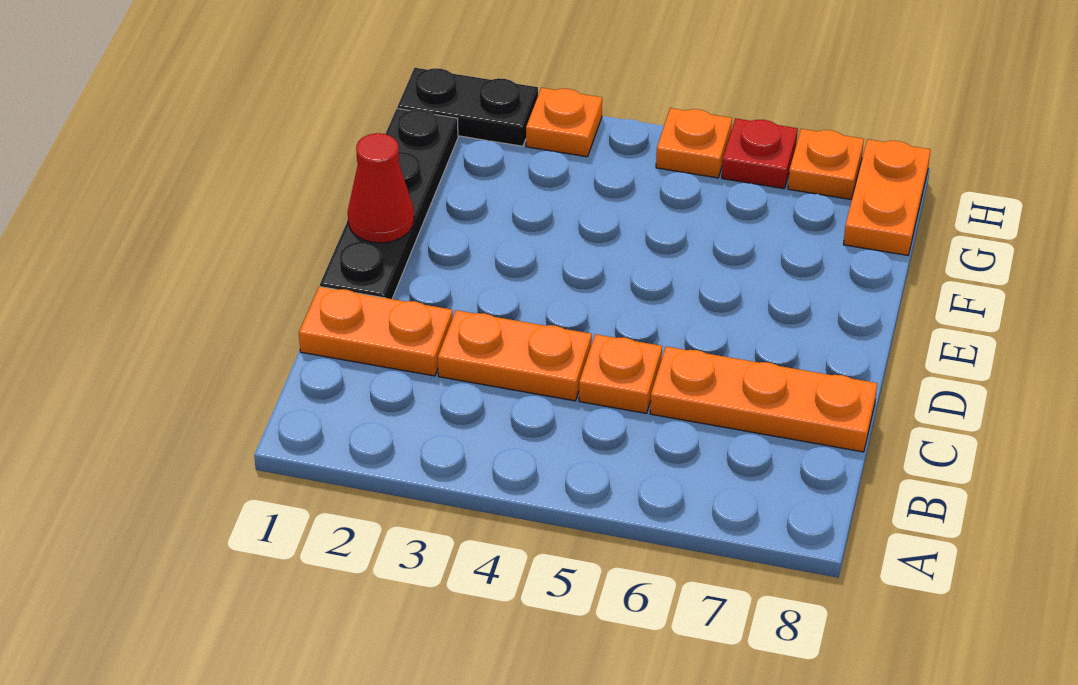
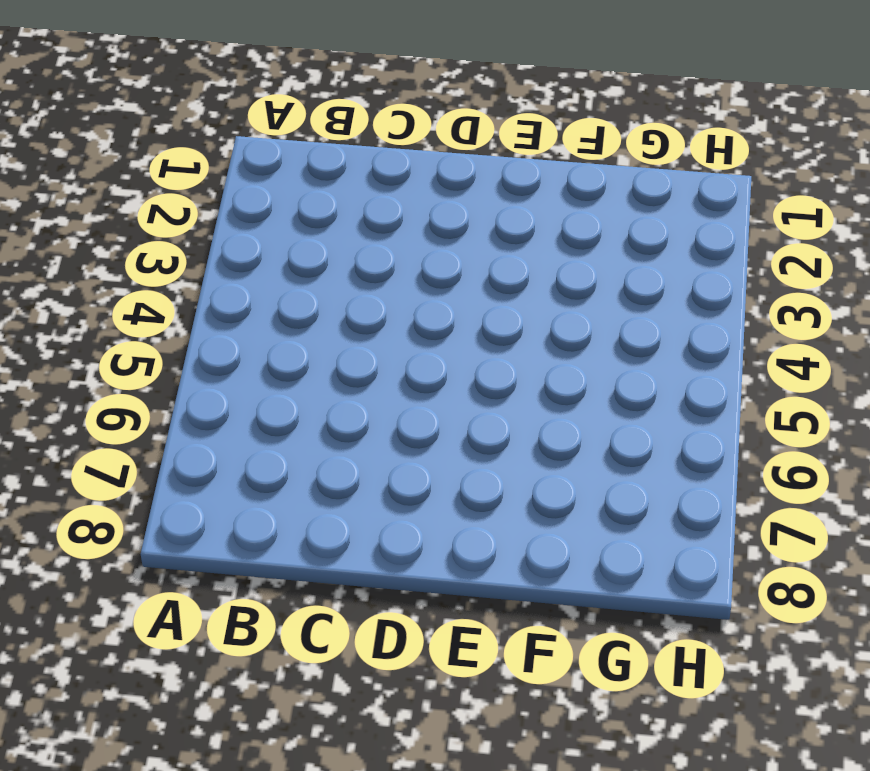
none -> orange plate C1:C2 level 1
none -> orange plate C3:C4 level 1
none -> orange plate C5 level 1

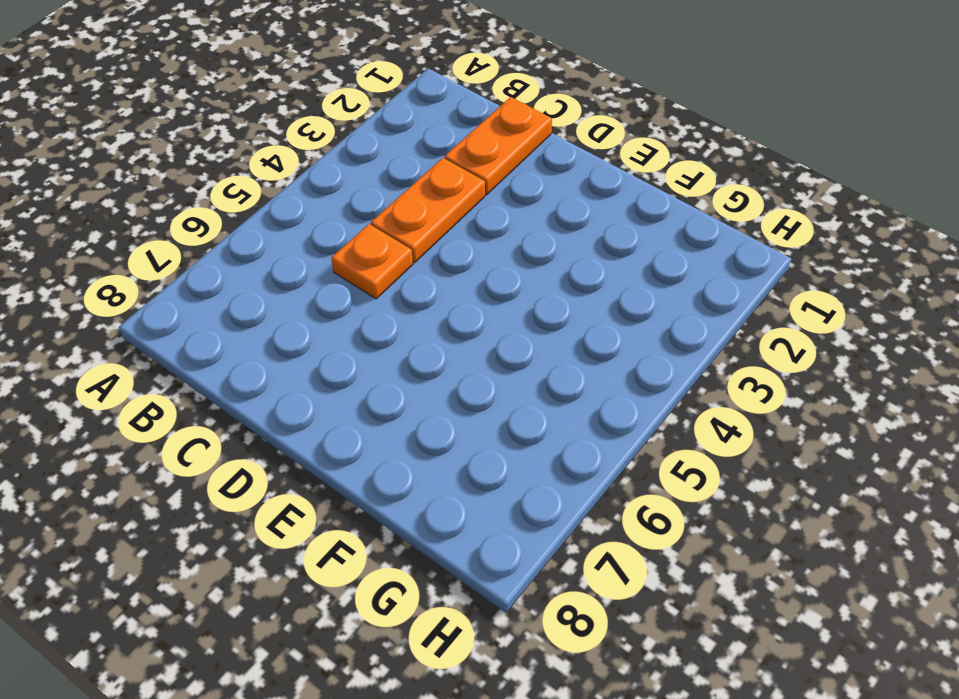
none -> orange plate C6:C8 level 1
none -> black plate D1:G1 level 1
none -> orange plate G8:H8 level 1

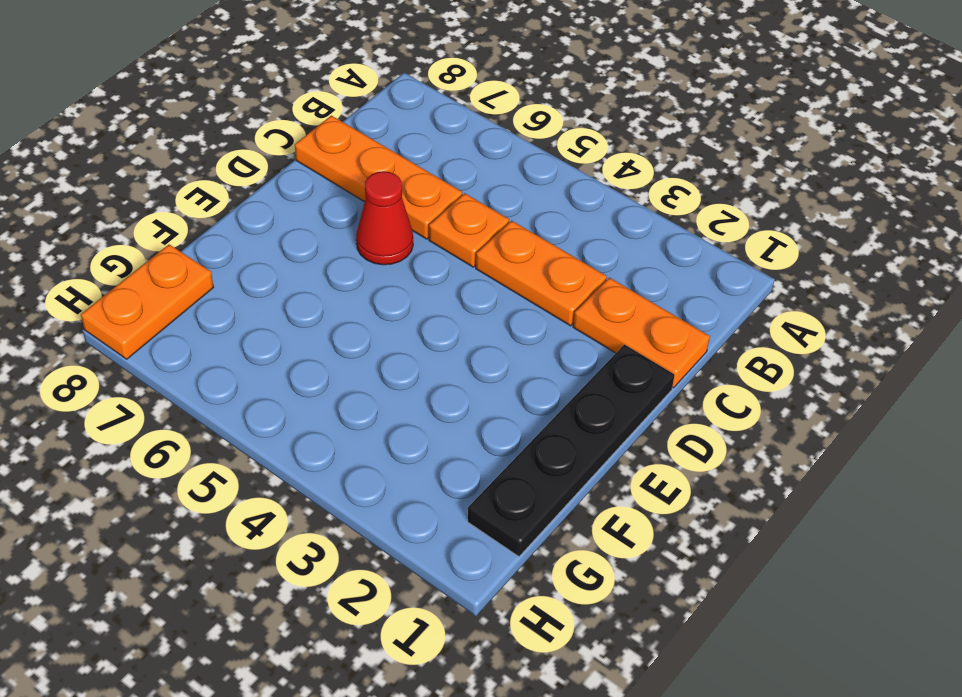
red cone D6 level 1 -> red cone E1 level 2
none -> black plate H1:H2 level 1
none -> orange plate H3 level 1
none -> orange plate H5 level 1

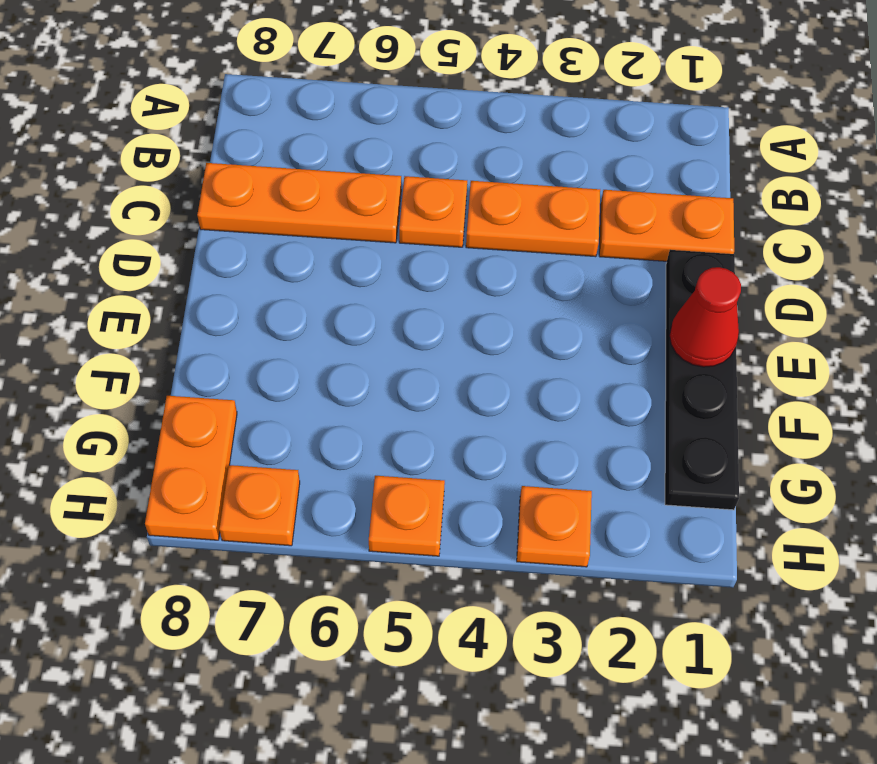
none -> black plate H1:H2 level 1
none -> red plate H6 level 1

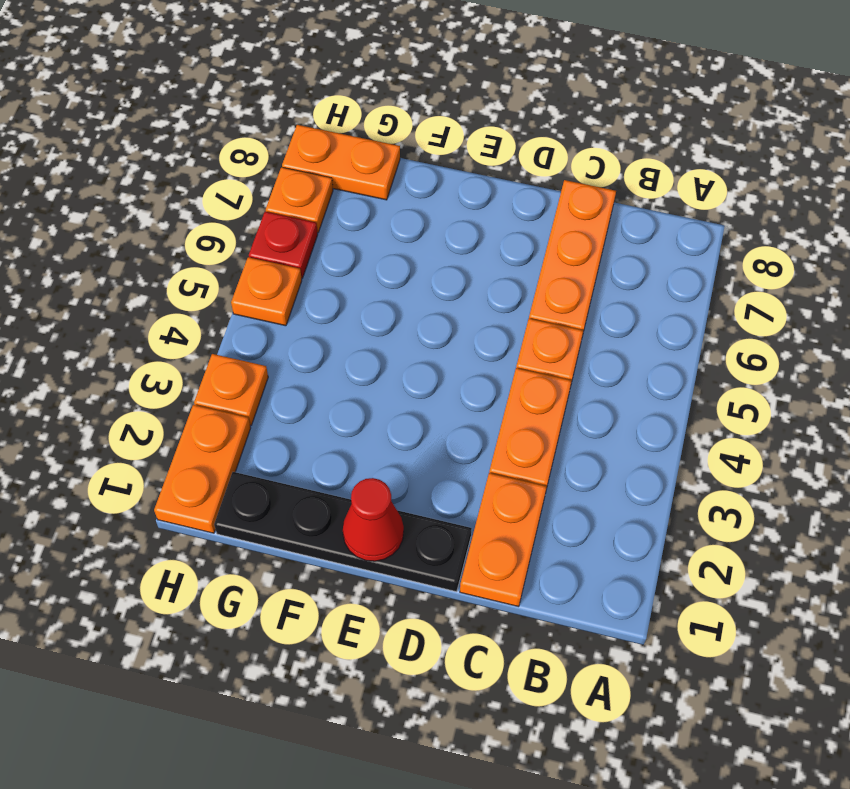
orange plate H1:H2 level 1 -> black plate H1:H2 level 1

